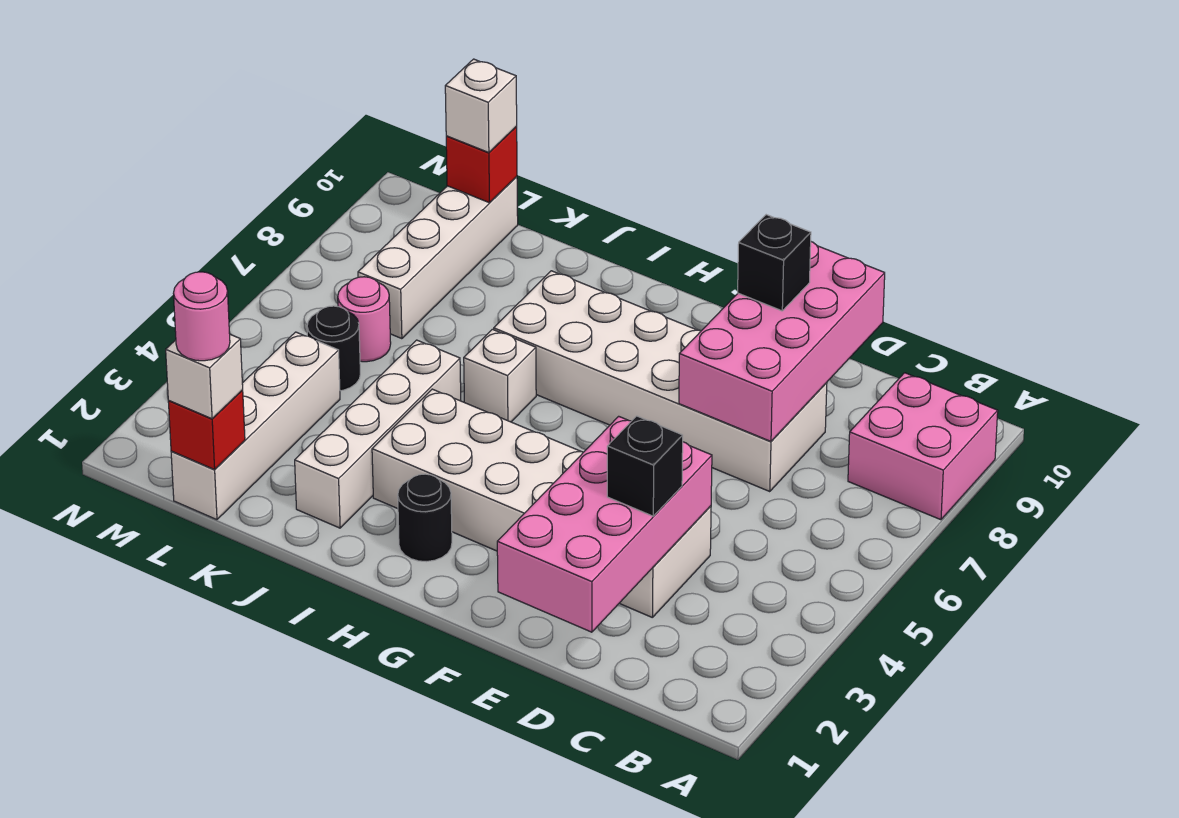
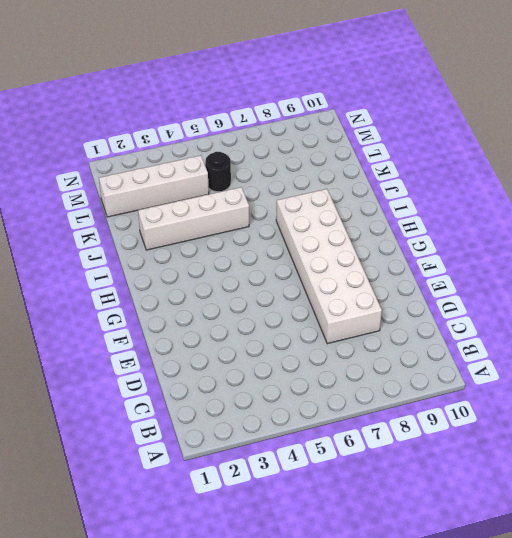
none -> pink brick A8:B9 level 1
none -> white brick D3:I4 level 1
none -> black round brick H2 level 1

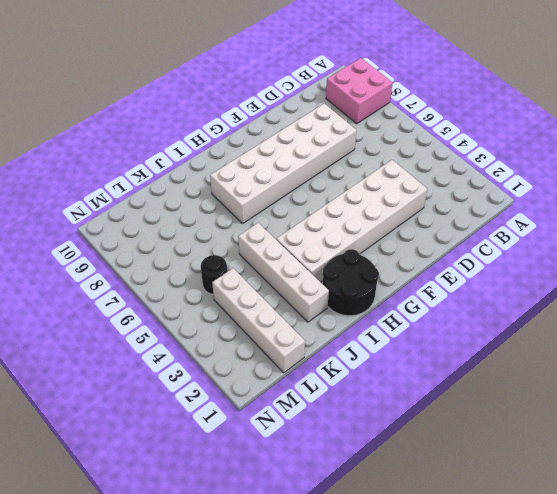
black round brick H1:I2 level 1 -> black round brick H2 level 1
none -> white brick I6 level 1
none -> pink round brick L6 level 1
none -> white brick L7:L10 level 1

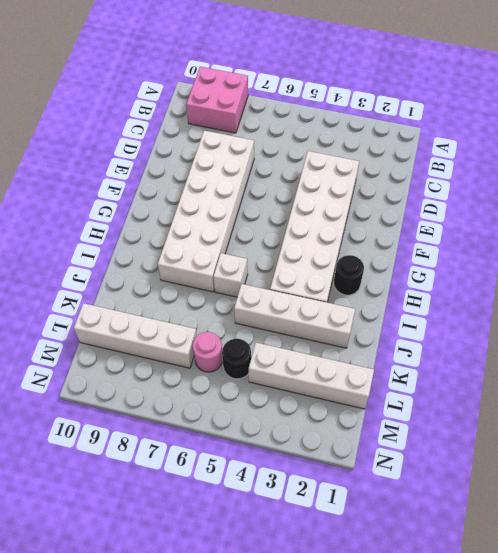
none -> pink brick D1:E4 level 2
none -> pink brick D7:E10 level 2
none -> red brick L1 level 2

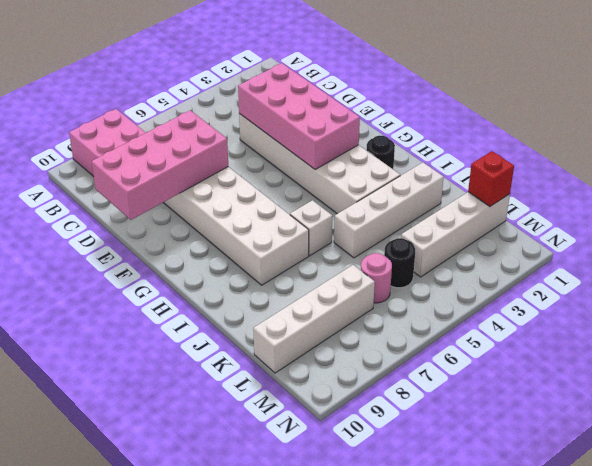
pink brick D3:G4 level 2 -> pink brick D1:E4 level 2
none -> red brick L10 level 2
none -> black brick D3 level 3
none -> black brick E9 level 3

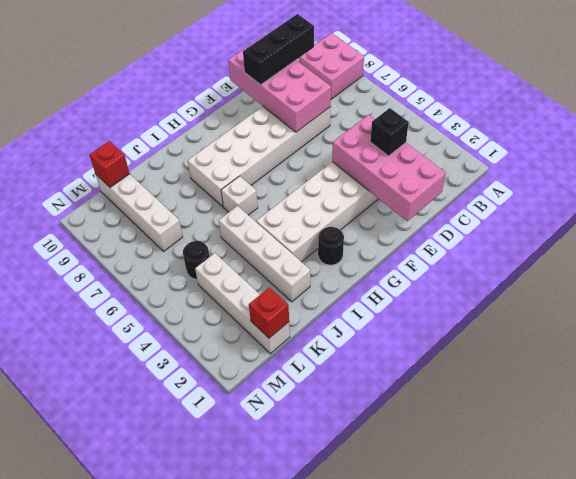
black brick C9:E9 level 3 -> black brick E9 level 3
none -> pink round brick L6 level 1
none -> white brick L1 level 3
none -> white brick L10 level 3

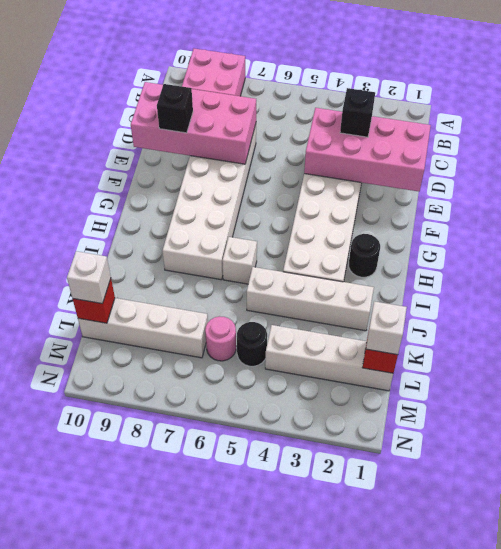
none -> pink round brick L1 level 4

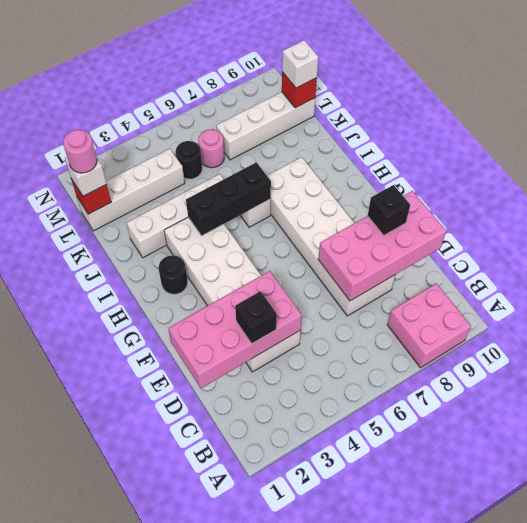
black brick I4:I6 level 2 -> none

